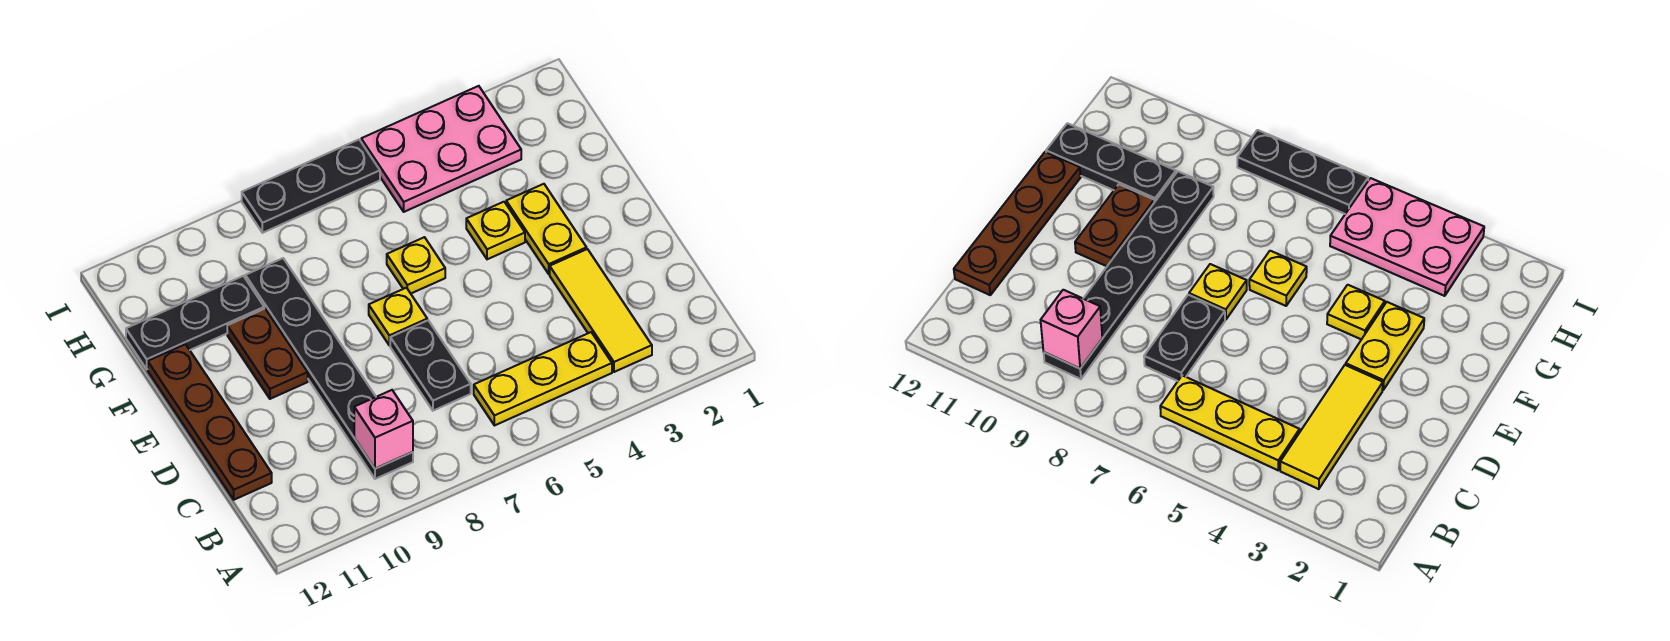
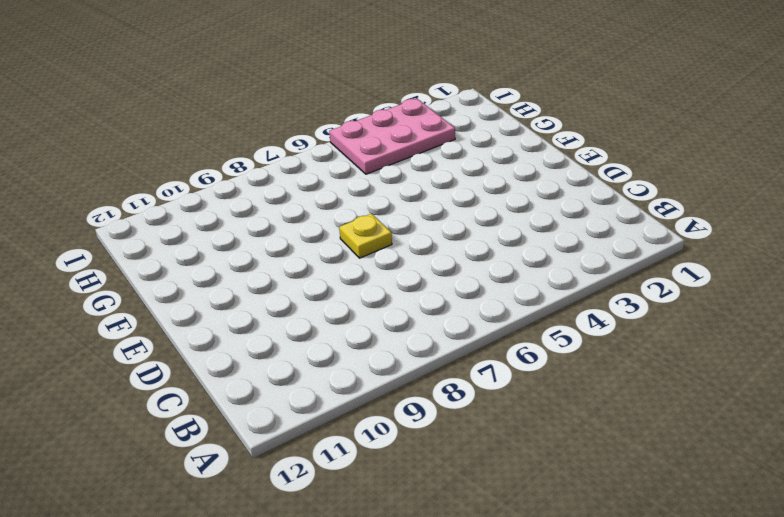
none -> yellow tile B3:D3 level 1
none -> yellow plate B4:B6 level 1
none -> black plate B9:G9 level 1

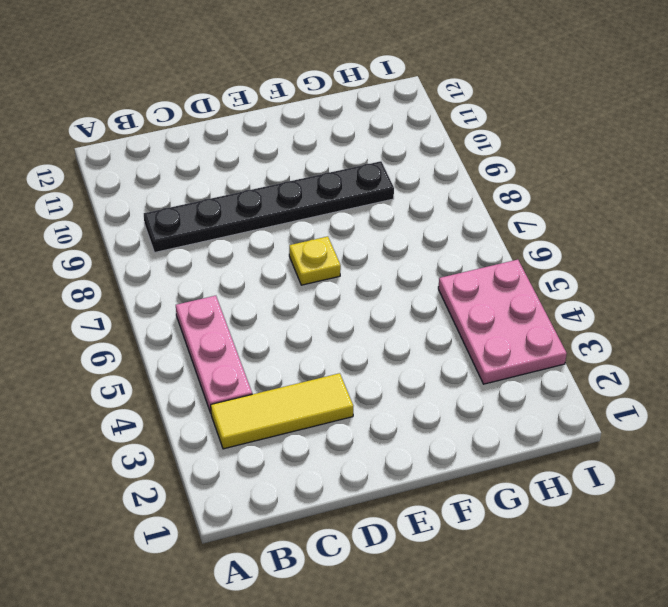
pink plate B4:B6 level 1 -> yellow plate B4:B6 level 1
none -> black plate C7:D7 level 1
none -> brown plate C12:F12 level 1
none -> yellow plate E3:F3 level 1

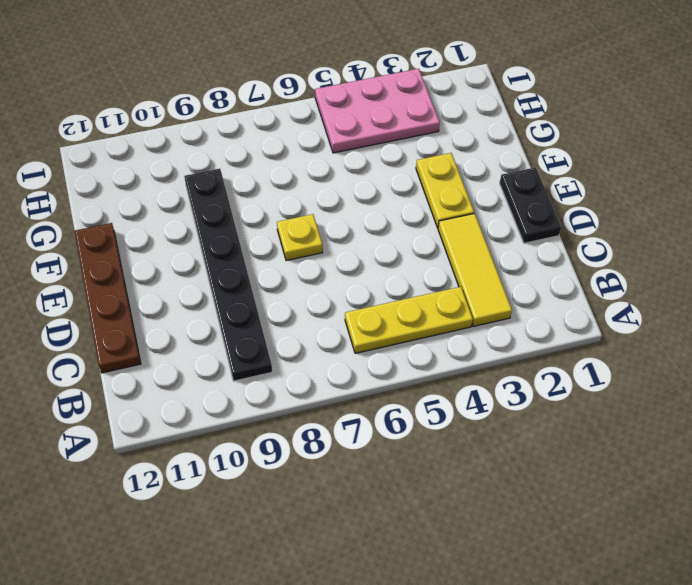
black plate D1:E1 level 1 -> black plate C7:D7 level 1
none -> brown plate E10:F10 level 1
none -> yellow plate F4 level 1
none -> yellow plate F6 level 1

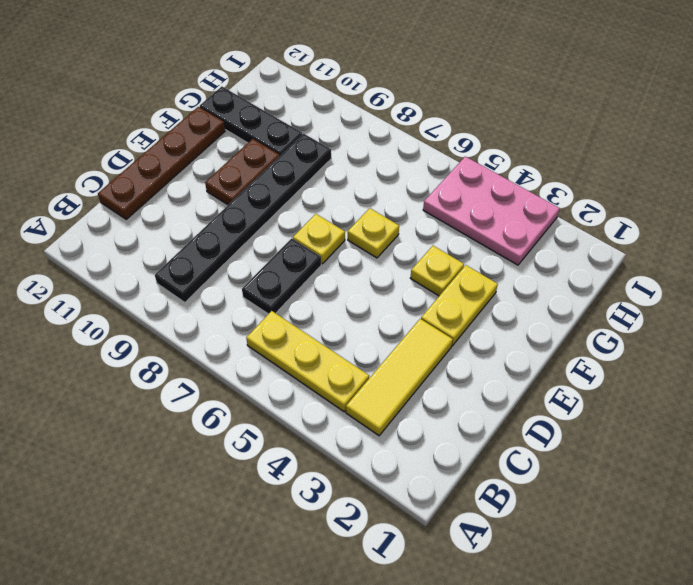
none -> black plate I6:I8 level 1
none -> pink brick B9 level 2

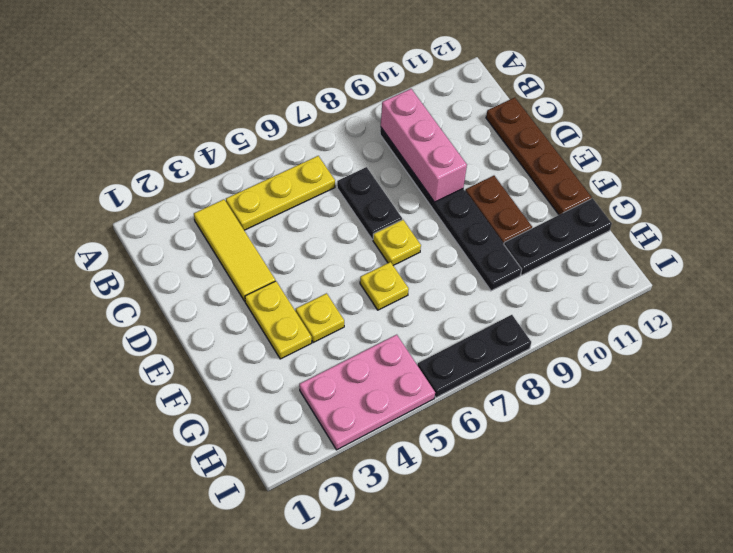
pink brick B9:D9 level 2 -> pink brick B9 level 2

